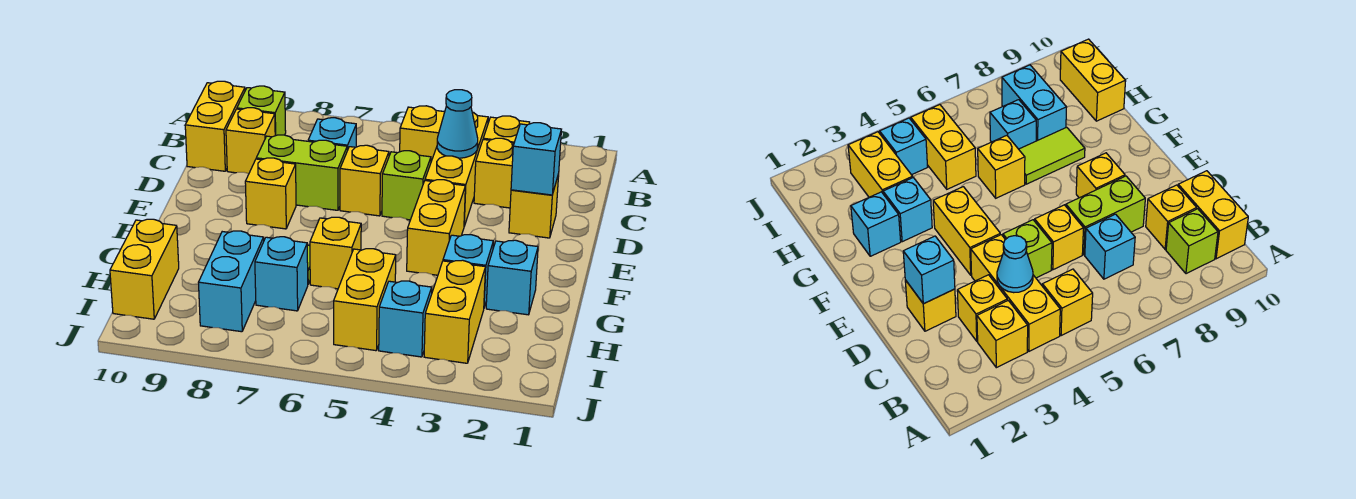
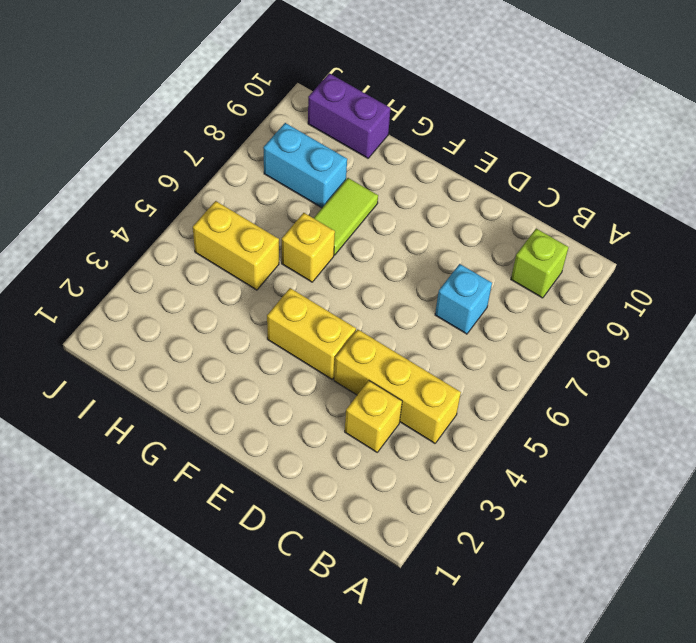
purple brick H10:I10 level 1 -> yellow brick H10:I10 level 1
none -> yellow brick B3 level 1
none -> yellow brick B5 level 1
none -> yellow brick B10:C10 level 1

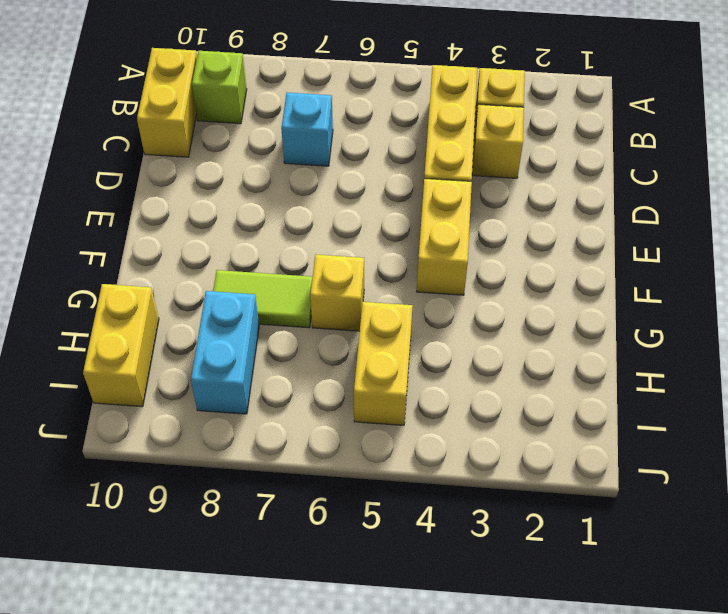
none -> yellow brick B5 level 1
none -> yellow brick C9 level 1
none -> yellow brick D2 level 1

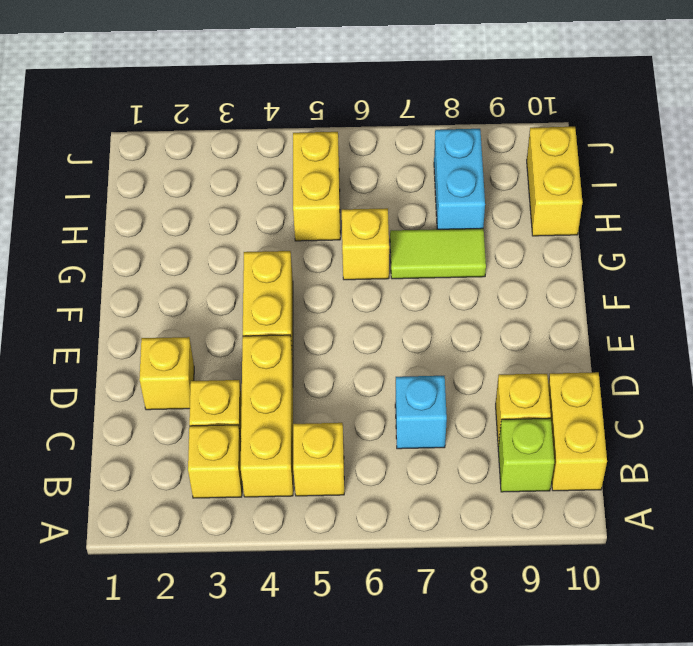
none -> lime brick D5 level 1
none -> yellow brick D6 level 1
none -> lime brick D7:D8 level 1

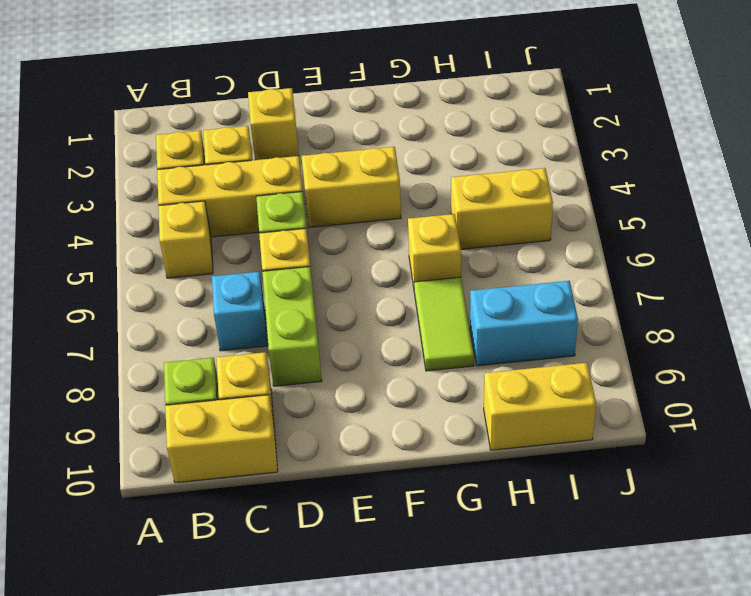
none -> yellow brick E8 level 1
none -> cyan brick G2 level 1
none -> cyan brick G3 level 1

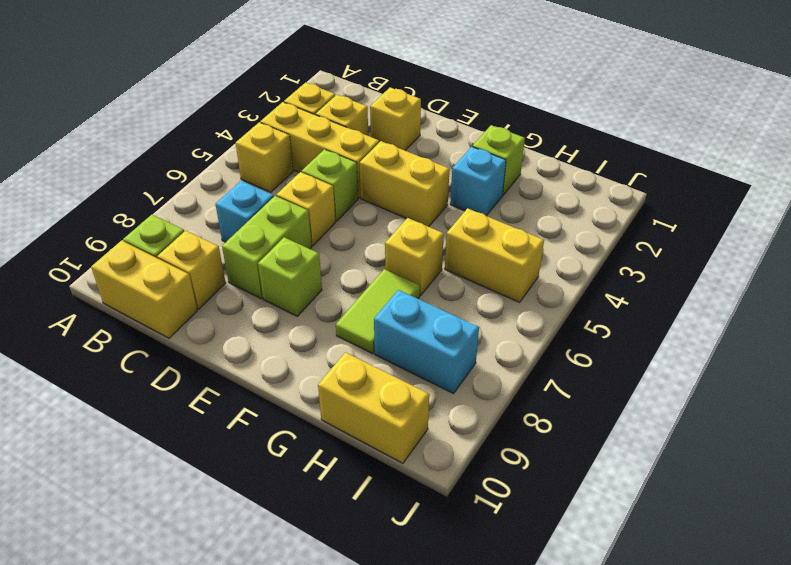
lime brick E8 level 1 -> yellow brick E8 level 1
lime brick G2 level 1 -> cyan brick G2 level 1
none -> yellow brick H3:I3 level 1
none -> cyan brick H7 level 1
none -> cyan brick I4 level 1

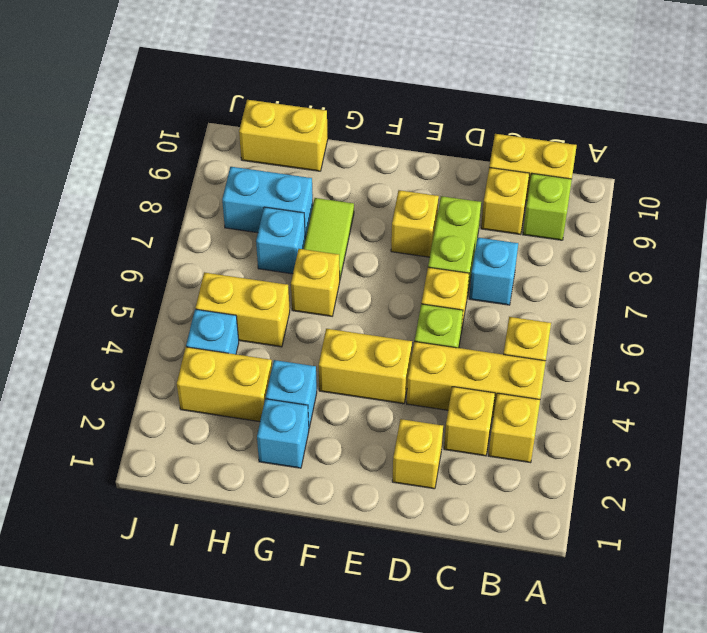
none -> cyan cone C4 level 2
none -> cyan brick D2 level 2

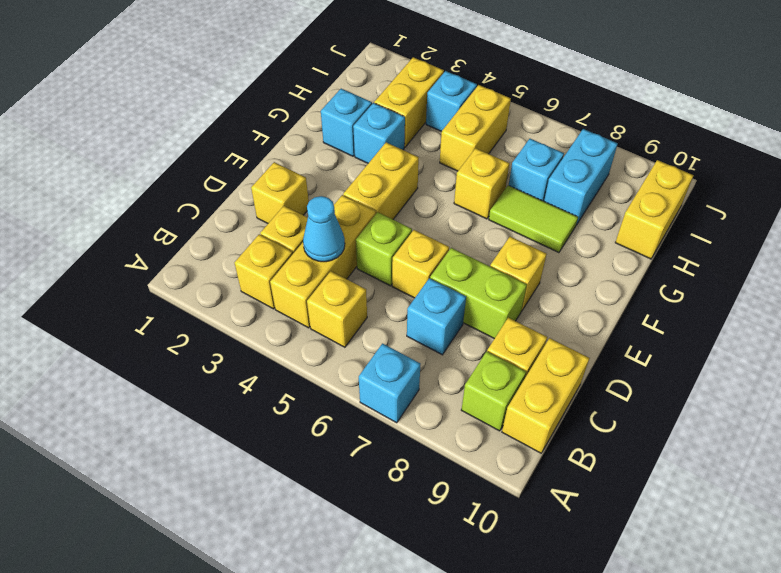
cyan brick A7 level 1 -> cyan brick D2 level 2

